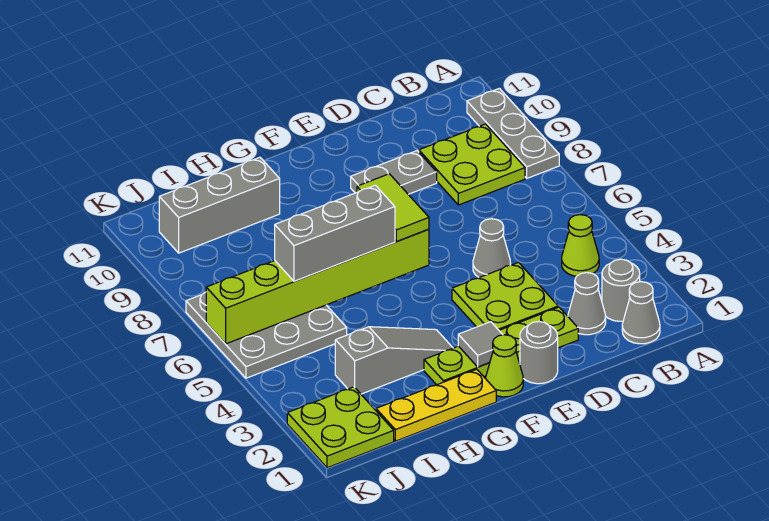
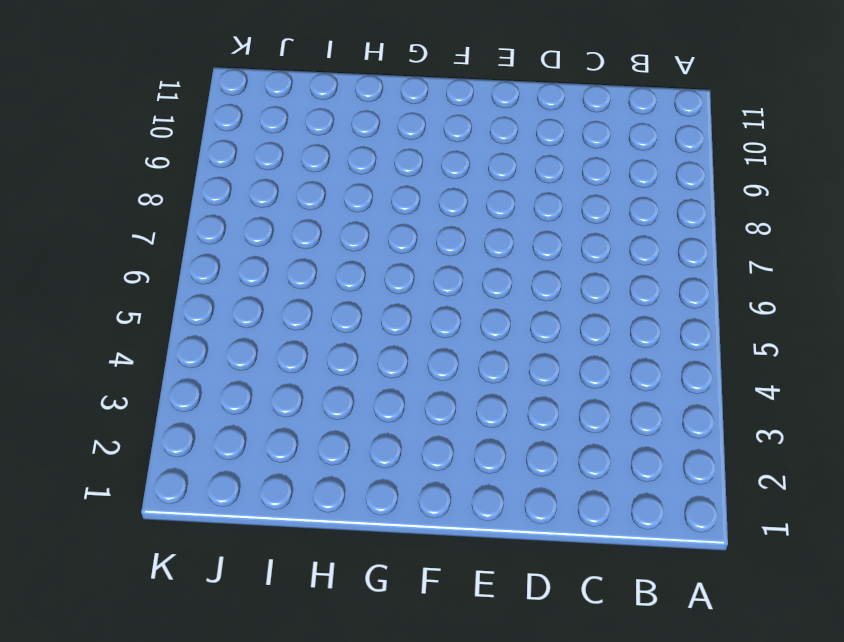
none -> grey plate A8:A10 level 1
none -> grey cone B1 level 1
none -> grey round brick B2 level 1

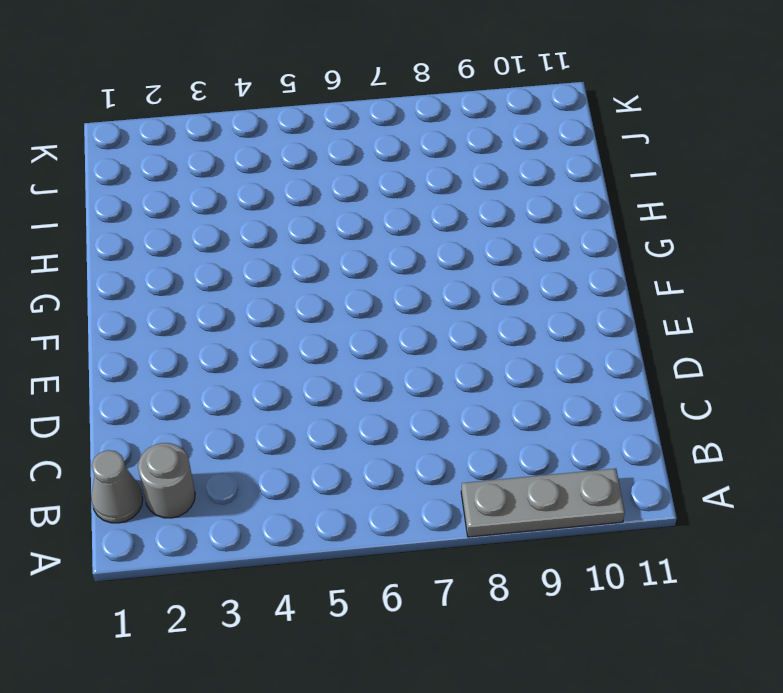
none -> lime cone B4 level 1
none -> lime plate B8:C9 level 1
none -> grey cone C2 level 1

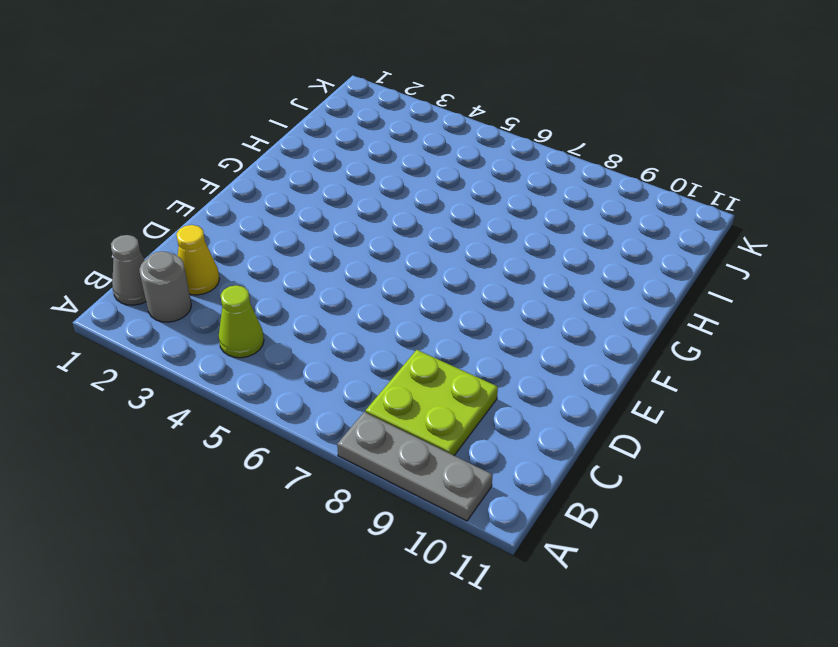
yellow cone C2 level 1 -> grey cone C2 level 1
none -> lime plate D2:G2 level 1
none -> lime plate D3:E4 level 1
none -> grey cone D5 level 1

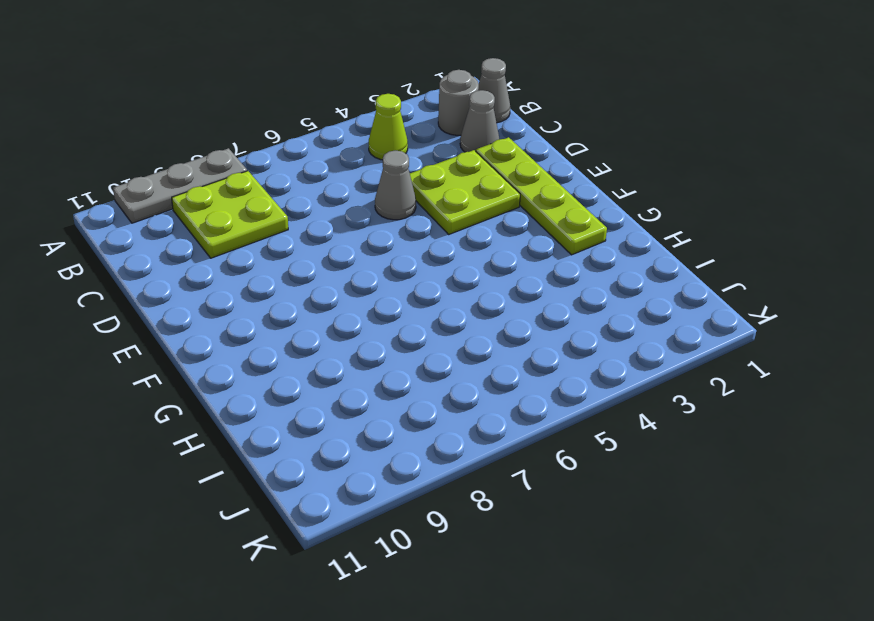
none -> grey plate D9:E9 level 1
none -> grey round brick E1 level 1
none -> lime cone F1 level 1

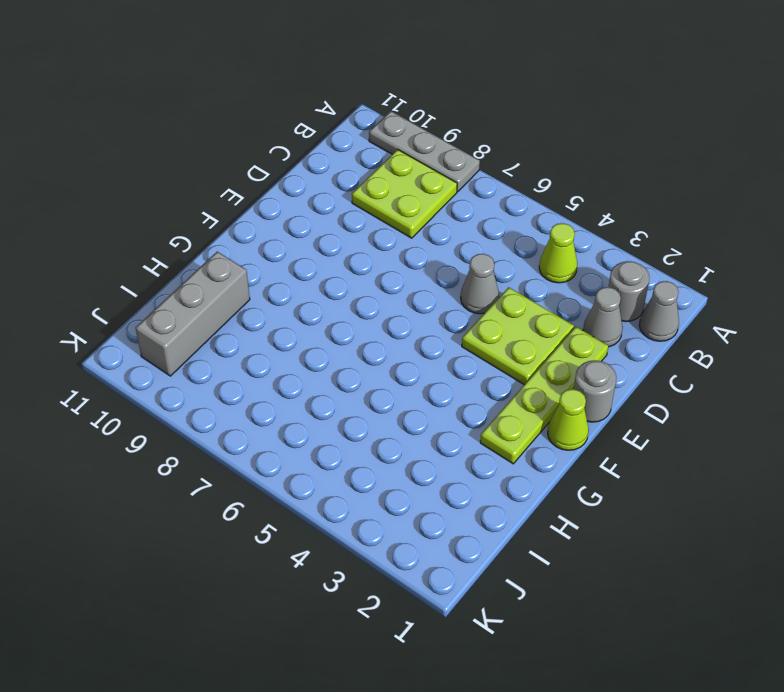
none -> grey plate D9:E9 level 1
none -> yellow plate G1:I1 level 1
none -> grey slope G3:I3 level 1 top I

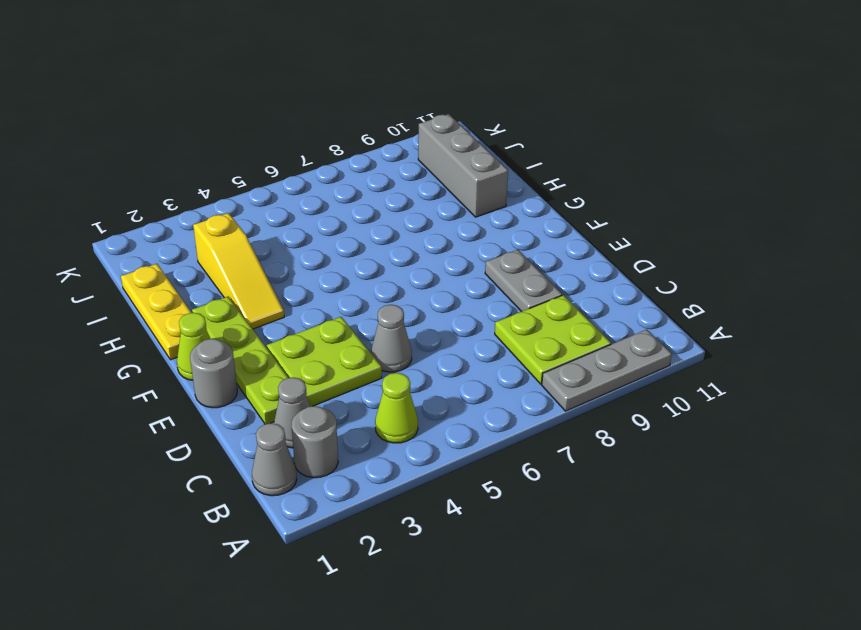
yellow slope G3:I3 level 1 top I -> grey slope G3:I3 level 1 top I
none -> grey plate I5:K7 level 1
none -> lime plate J1:K2 level 1
none -> grey tile F2 level 2

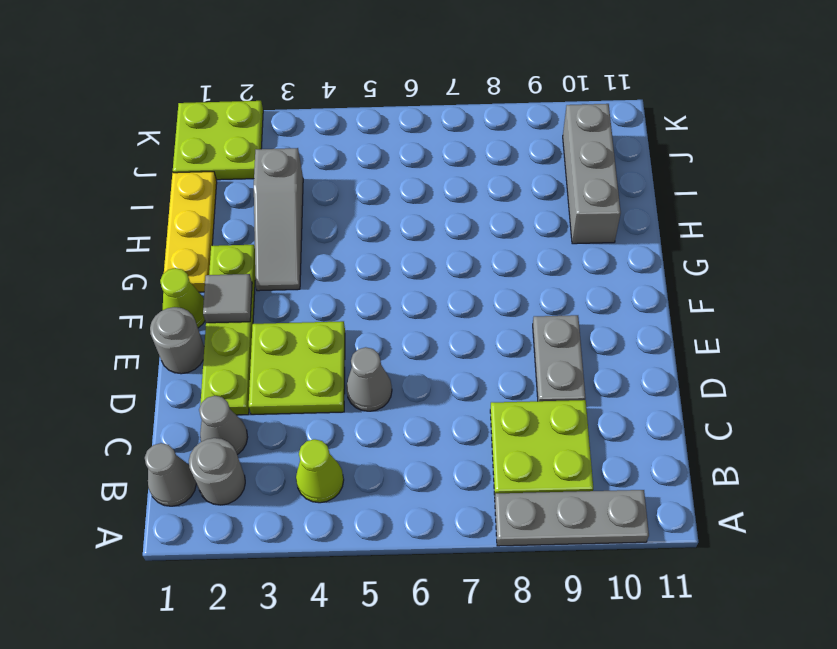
none -> grey plate I5:K7 level 1
none -> lime brick F6:K6 level 2
none -> lime tile F6:F7 level 3

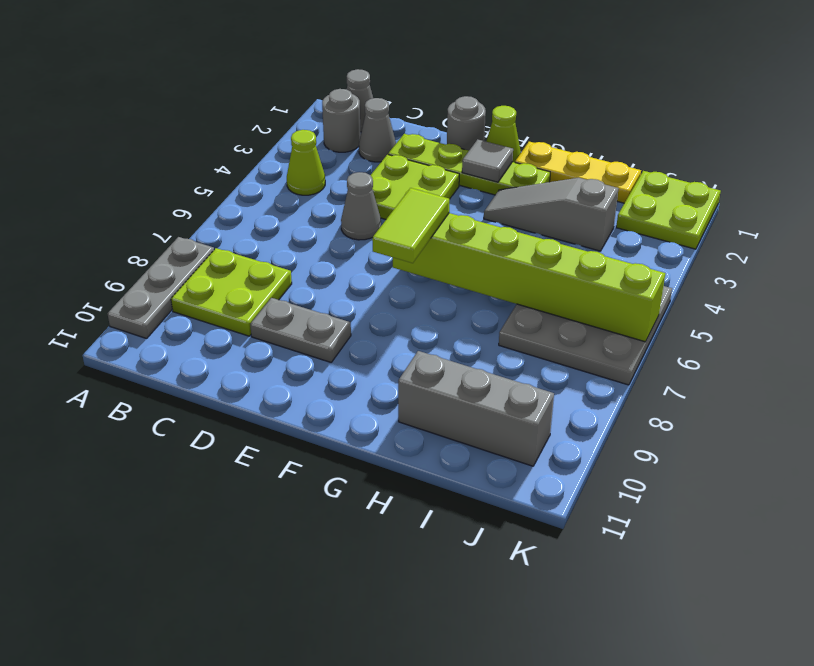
none -> grey brick G6:I6 level 3

